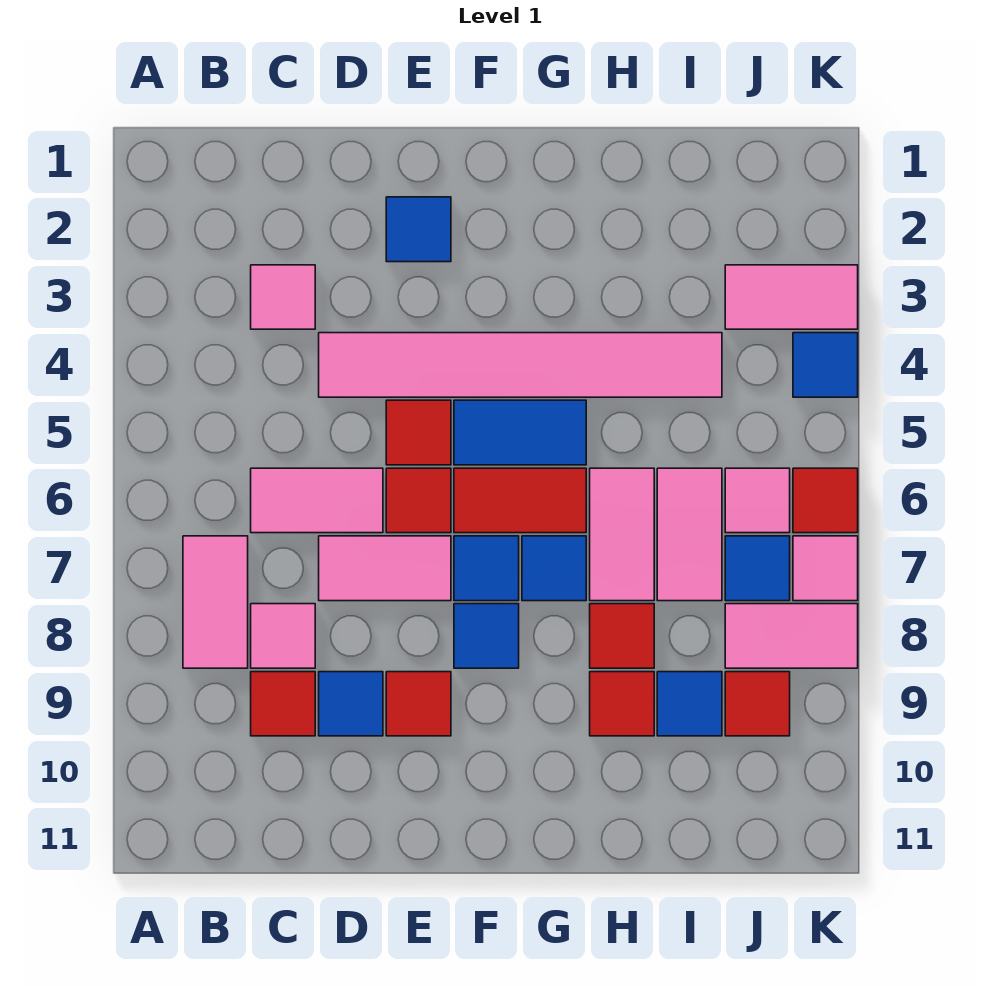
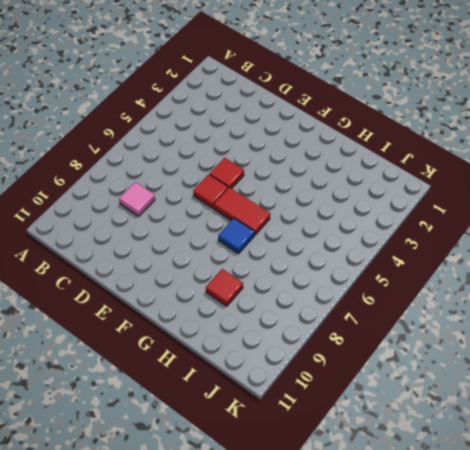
none -> pink tile B7:B8 level 1
none -> pink tile C3 level 1
none -> pink tile C6:D6 level 1
none -> red tile C9 level 1

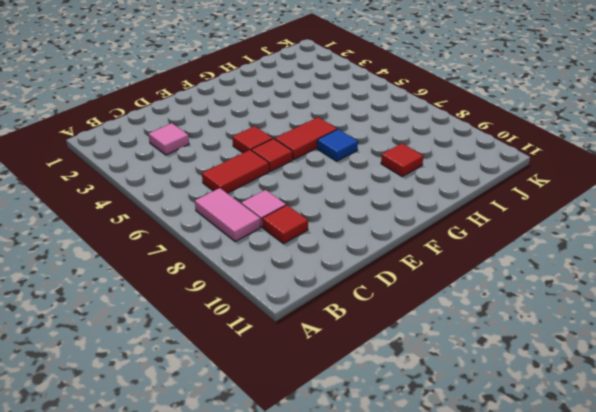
red tile C6:D6 level 1 -> pink tile C6:D6 level 1
none -> pink tile D4:I4 level 1
none -> pink tile D7:E7 level 1
none -> blue tile D9 level 1
none -> blue tile E2 level 1

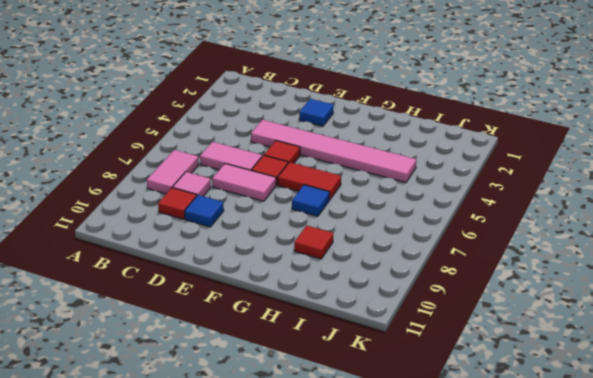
none -> pink tile C3 level 1
none -> red tile E9 level 1
none -> blue tile F5:G5 level 1
none -> blue tile F7 level 1

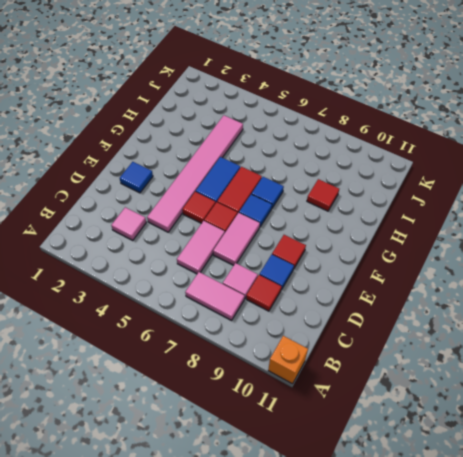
orange brick A11 level 1 -> none
none -> blue tile F8 level 1
none -> pink tile H6:H7 level 1
none -> red tile H8 level 1
none -> pink tile I6:I7 level 1

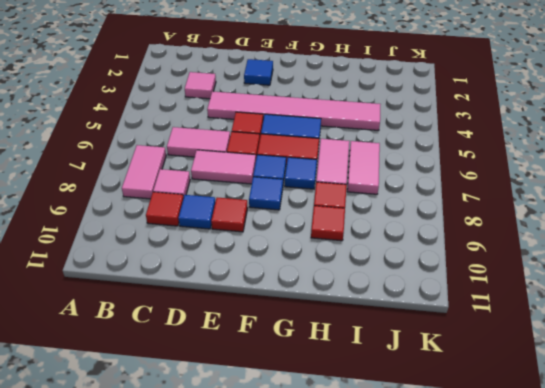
none -> blue tile I9 level 1
none -> pink tile J3:K3 level 1
none -> pink tile J6 level 1
none -> blue tile J7 level 1

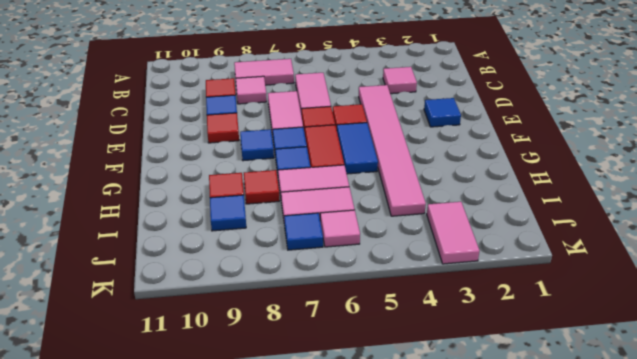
none -> pink tile J8:K8 level 1
none -> red tile J9 level 1
none -> blue tile K4 level 1
none -> red tile K6 level 1

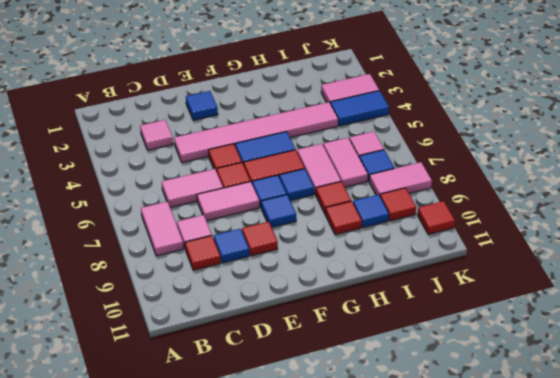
blue tile J4:K4 level 1 -> blue tile K4 level 1
red tile K10 level 1 -> red tile K6 level 1
none -> pink tile K7 level 1

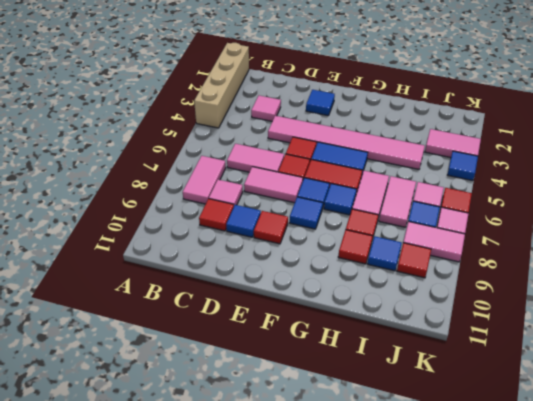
tan brick A1:A4 level 1 -> none

